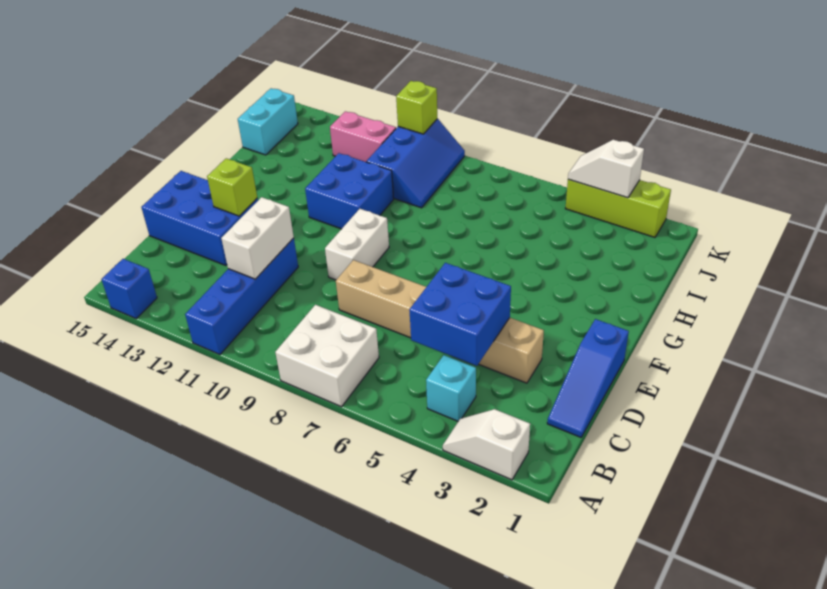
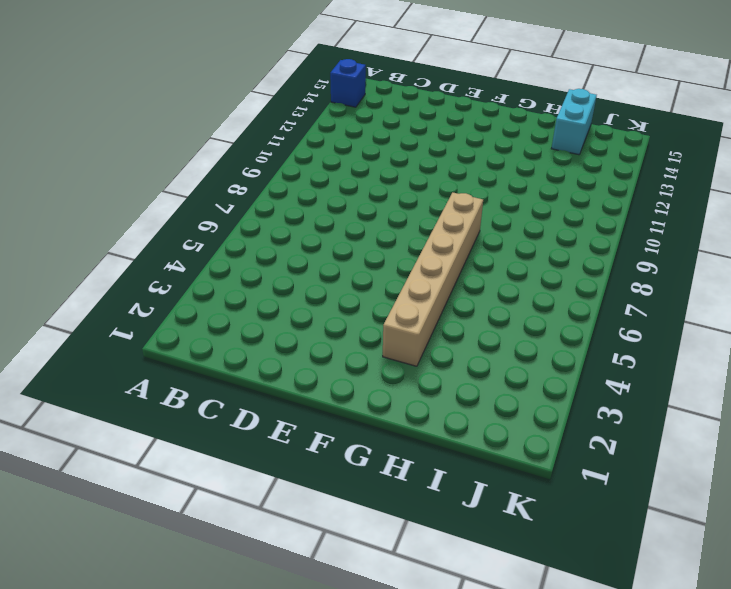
tan brick G3:G8 level 1 -> tan brick D3:D8 level 1
cyan brick I14:I15 level 1 -> cyan brick I15:J15 level 1
none -> white slope A2:A3 level 1 top 2
none -> white brick A7:B8 level 1
none -> blue brick A11:D11 level 1

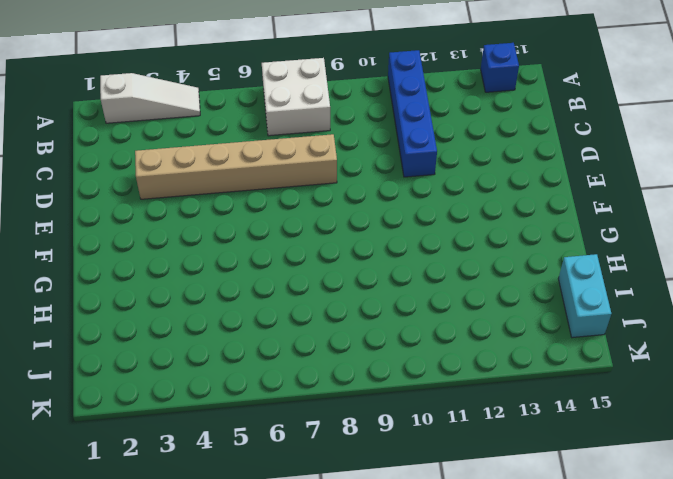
white slope A2:A4 level 1 top 2 -> white slope A2:A3 level 1 top 2
none -> cyan brick B4 level 1
none -> blue slope C1:E1 level 1 top E
none -> blue brick D13:E15 level 1

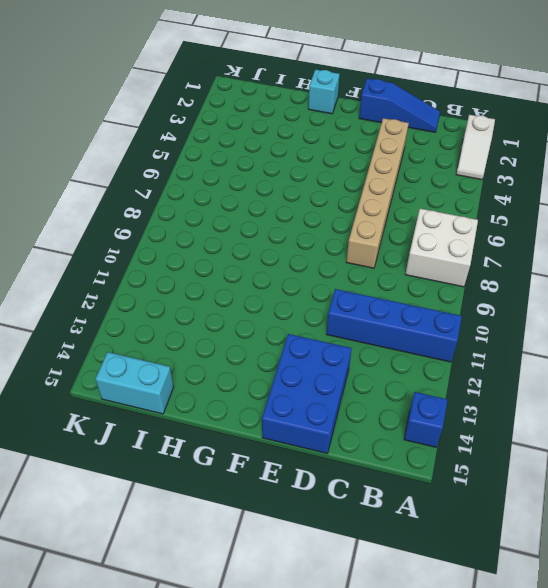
cyan brick G1 level 1 -> cyan brick B4 level 1
none -> white brick E9:F9 level 1
none -> blue brick G10:H11 level 1
none -> blue slope I9:K10 level 1 top 10

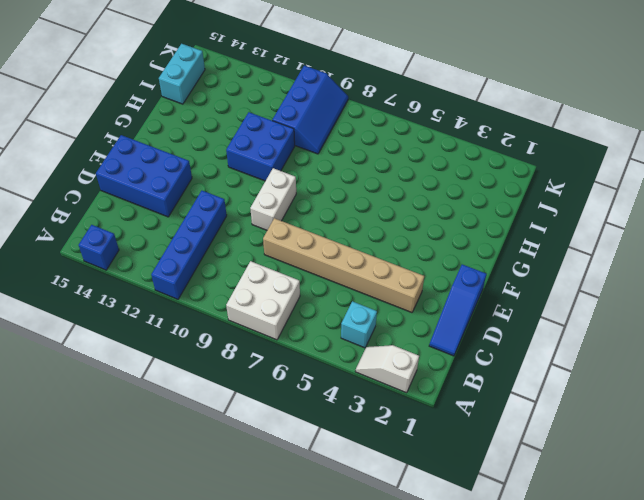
none -> pink brick J11:J12 level 1
none -> lime brick K2:K4 level 1
none -> blue brick C4:D5 level 2

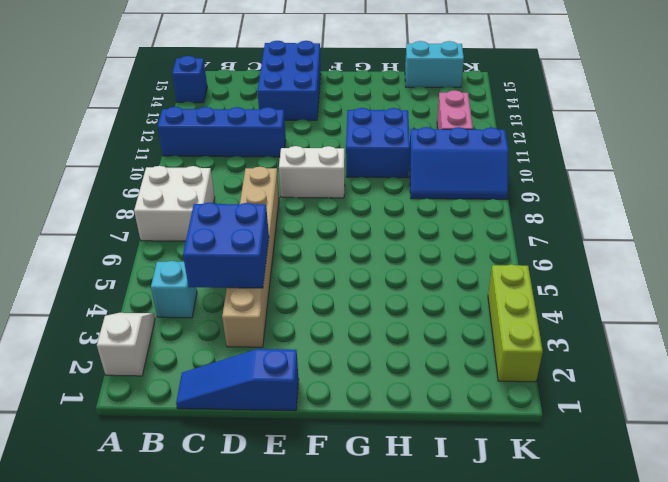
none -> white brick C11:D11 level 2
none -> lime brick E13 level 2
none -> white slope K3:K4 level 2 top 3

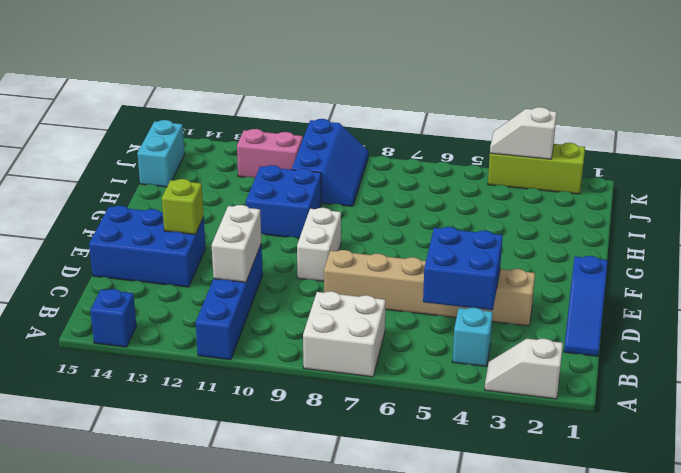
none -> lime brick K10 level 2

